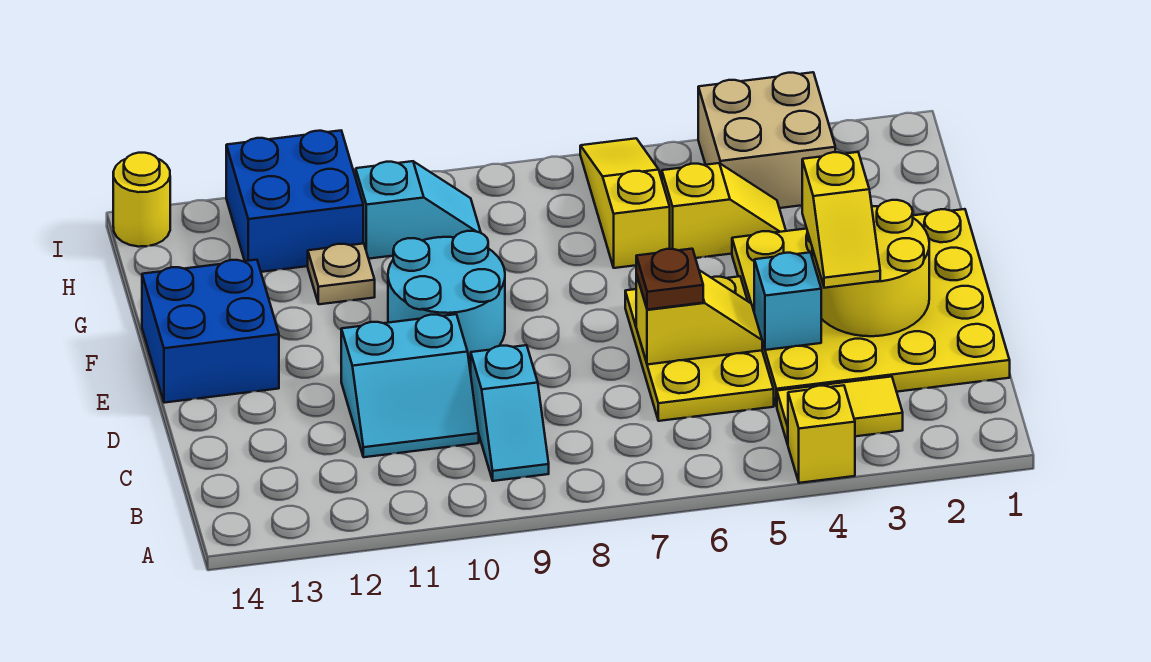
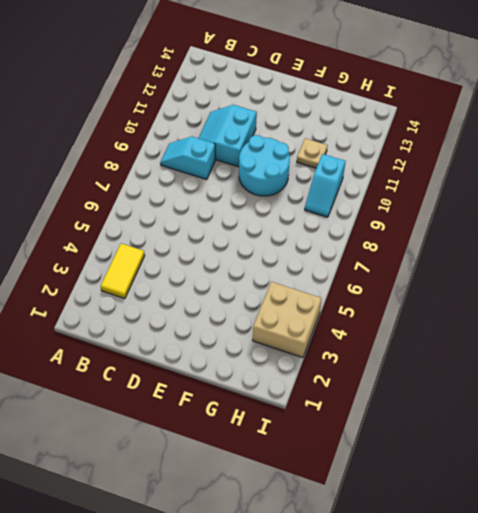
none -> yellow brick A4 level 1
none -> yellow plate C1:F4 level 1
none -> yellow plate C5:E6 level 1

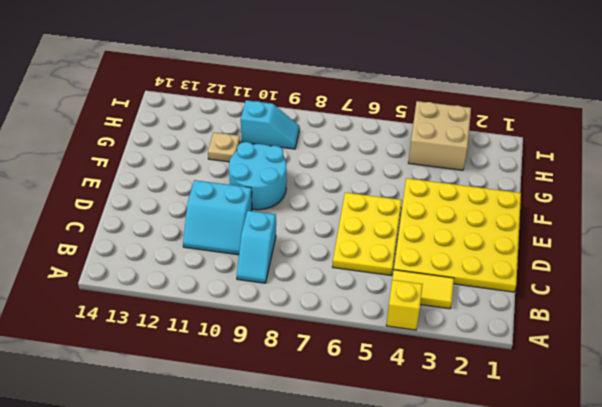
none -> blue brick E13:F14 level 1
none -> yellow slope G4:G5 level 1 top 5
none -> yellow slope G6:I6 level 1 top G

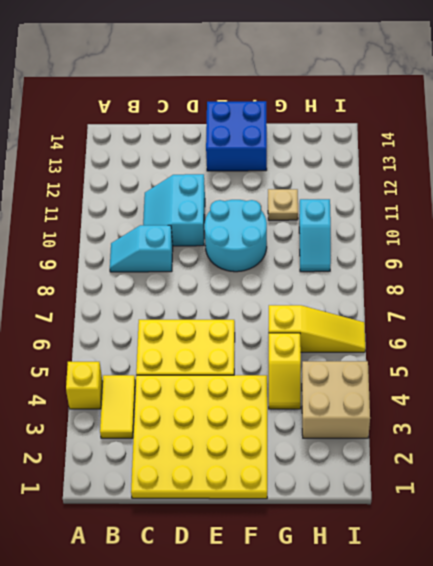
none -> blue brick H11:I12 level 1
none -> yellow round brick I14 level 1
none -> yellow round brick D2:E3 level 2

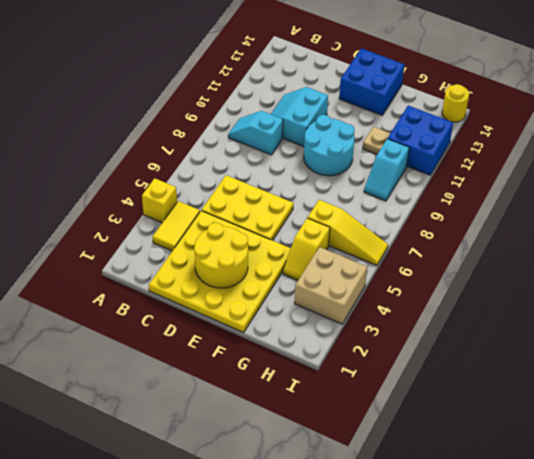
none -> cyan brick D4 level 2
none -> yellow slope D5:D6 level 2 top 6
none -> yellow slope D3:E3 level 3 top E

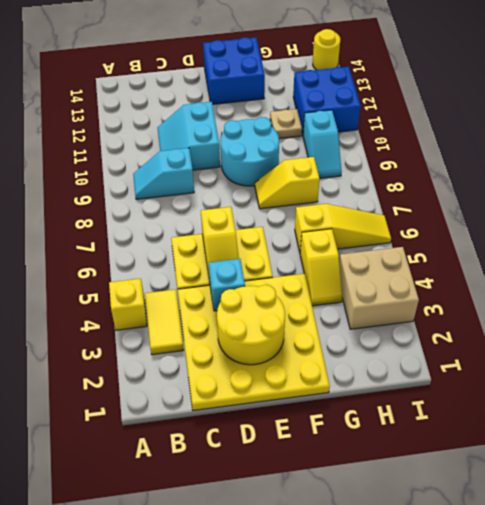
yellow slope F8:G8 level 1 top G -> yellow slope D3:E3 level 3 top E
none -> brown plate D6 level 3

